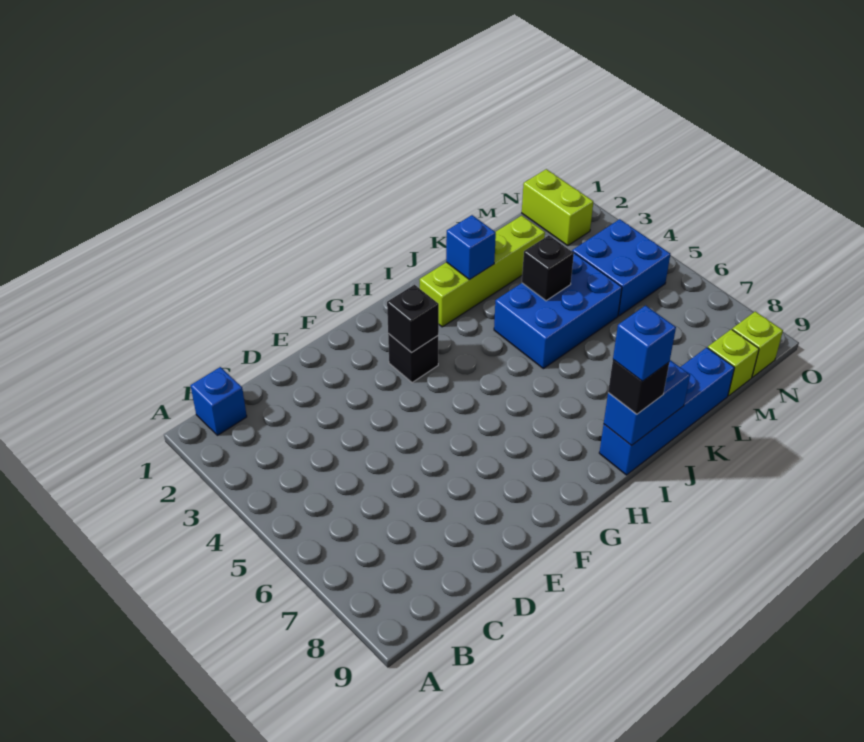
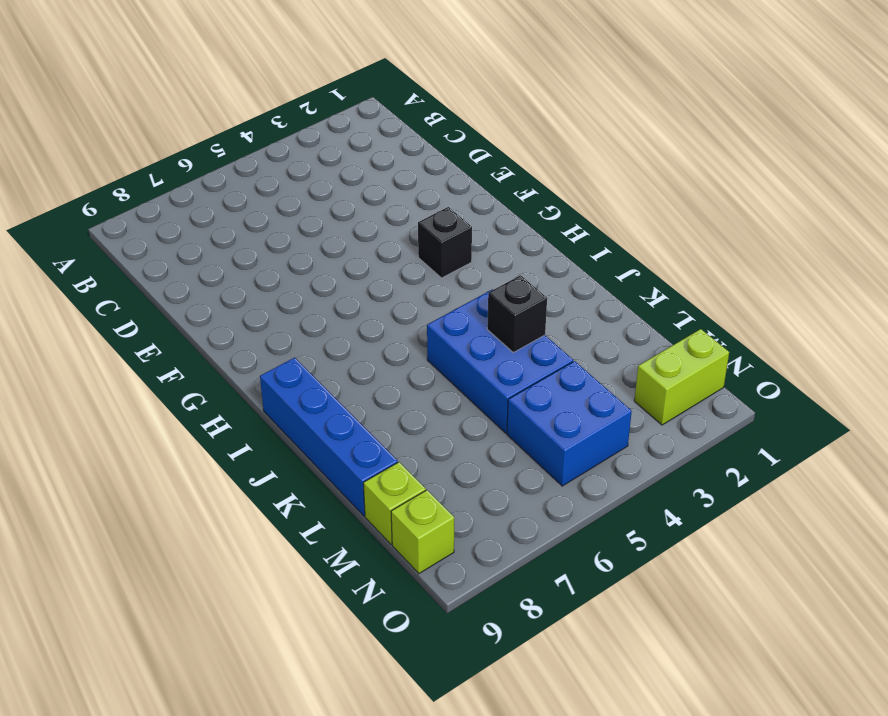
none -> blue brick B1 level 1
none -> lime brick I2:L2 level 1
none -> black brick G3 level 2

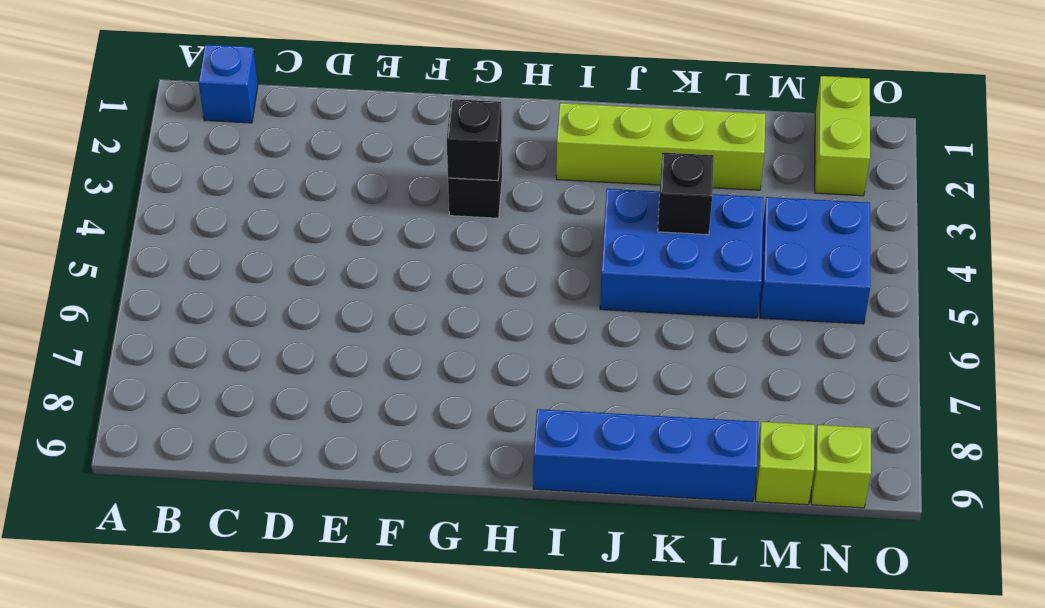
none -> blue brick I9:J9 level 2
none -> blue brick J2 level 2
none -> black brick I9 level 3

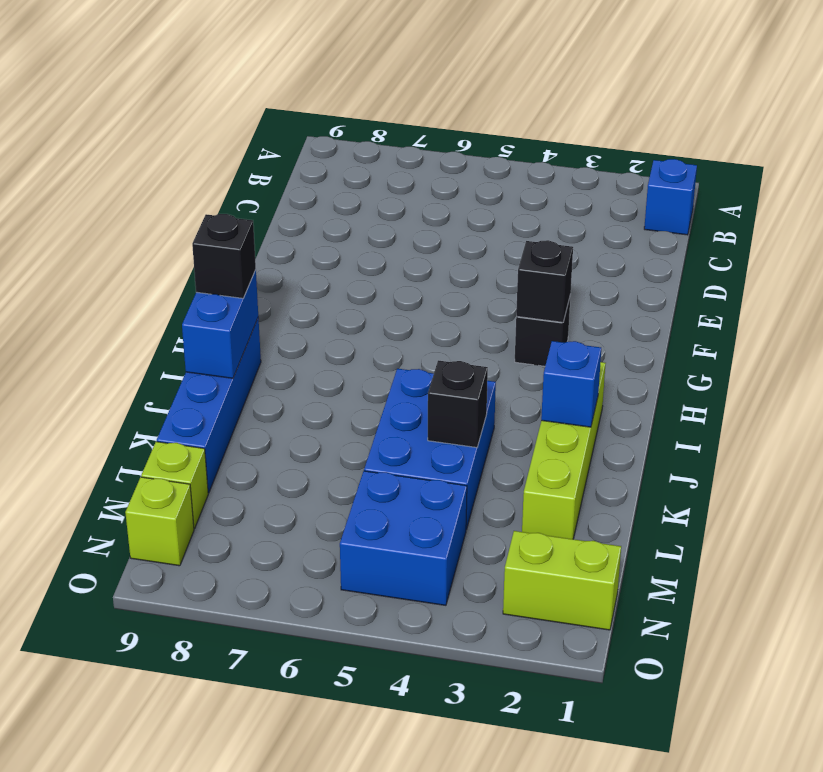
none -> blue brick I9 level 4

